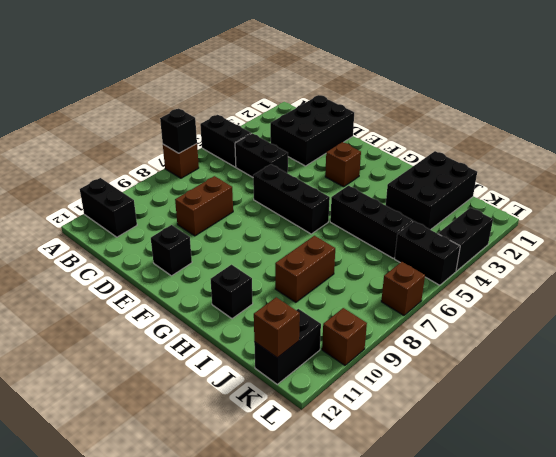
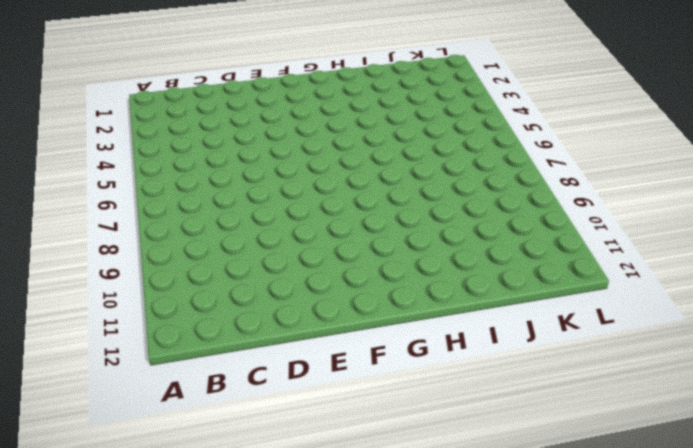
none -> black brick A5:B5 level 1
none -> brown brick A7 level 1
none -> black brick A11:B11 level 1

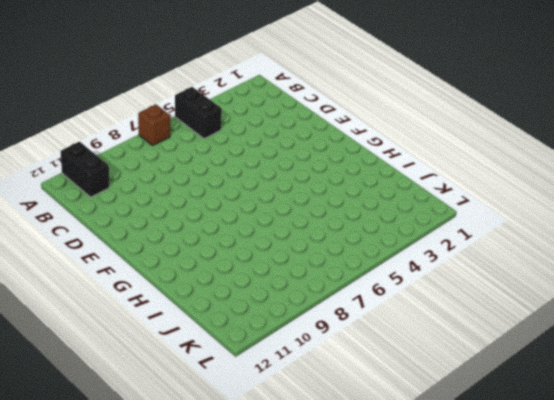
none -> black brick C1:D3 level 1
none -> black brick C5:D5 level 1
none -> brown brick D8:D9 level 1

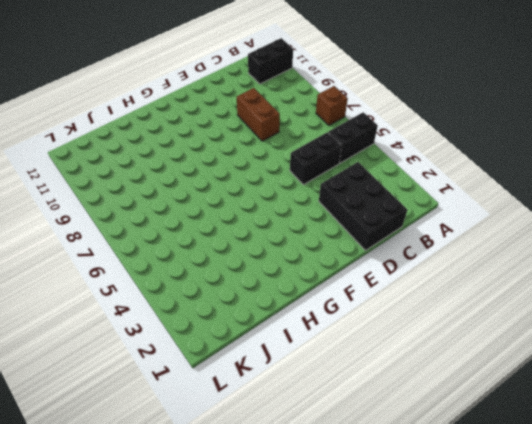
none -> black brick E6:G6 level 1
none -> black brick E11 level 1
none -> brown brick F3 level 1

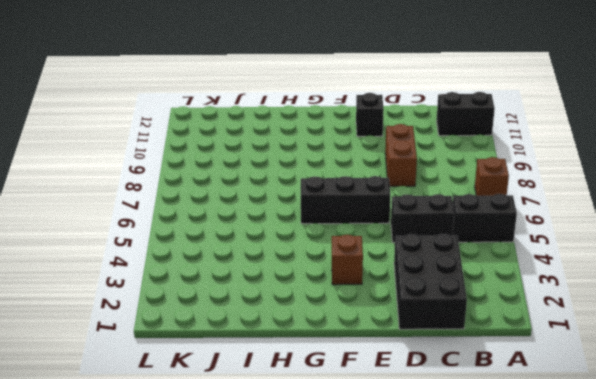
none -> black brick H5:J5 level 1
none -> black brick H11 level 1
none -> black brick I1:J3 level 1

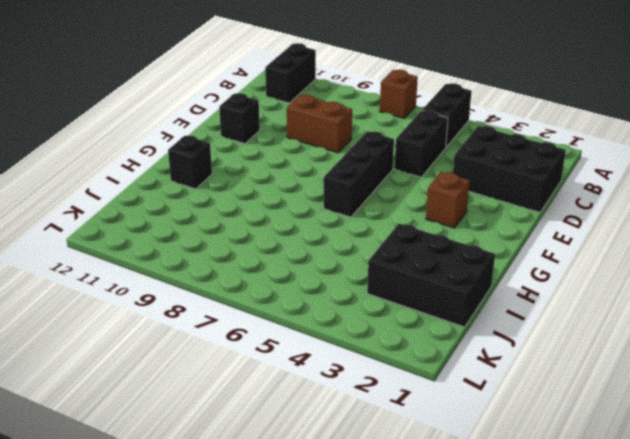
none -> black brick H5:J5 level 1
none -> brown brick I8:I9 level 1
none -> black brick K5:L5 level 1

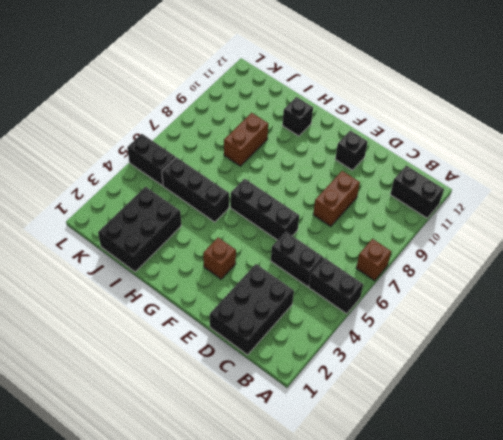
none -> black brick K11:K12 level 1
none -> black brick L3:L4 level 1
none -> brown brick L7 level 1

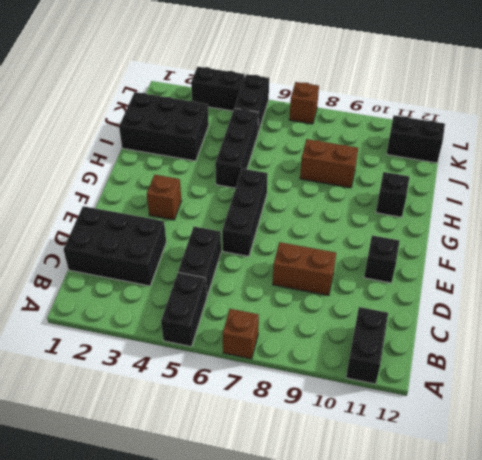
none -> brown brick L10 level 1
none -> black brick A7 level 2
none -> brown brick K12 level 2

